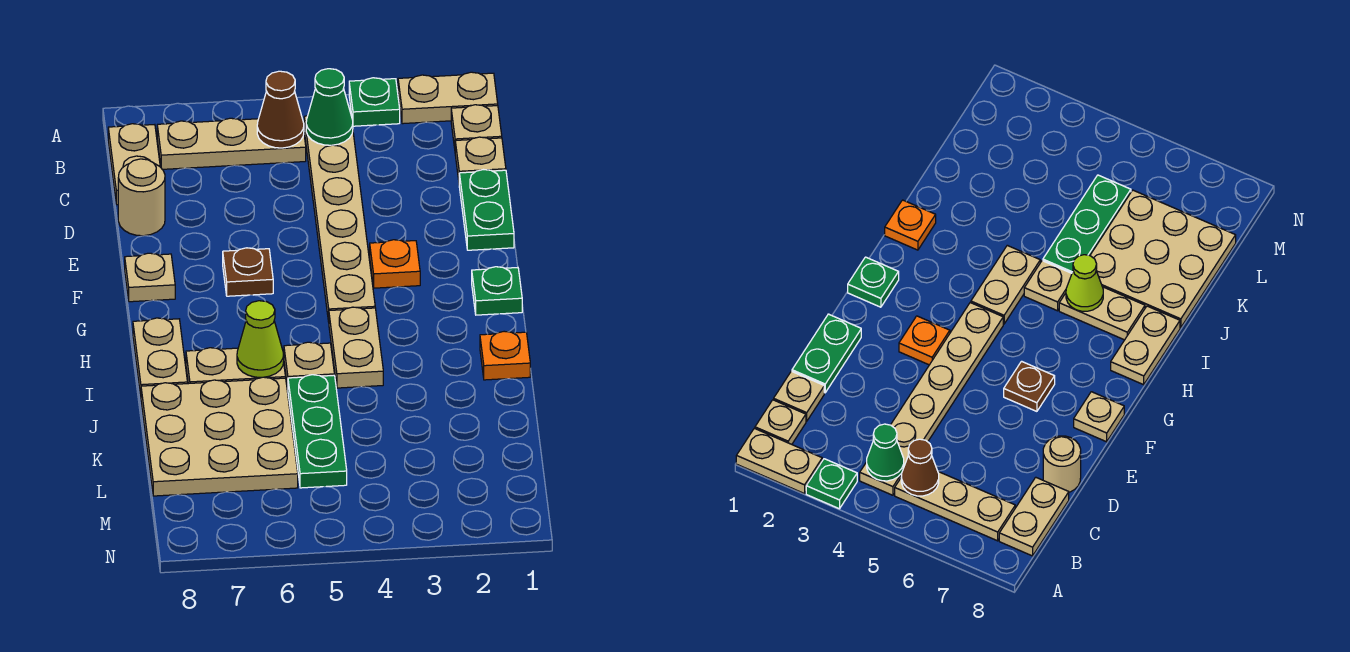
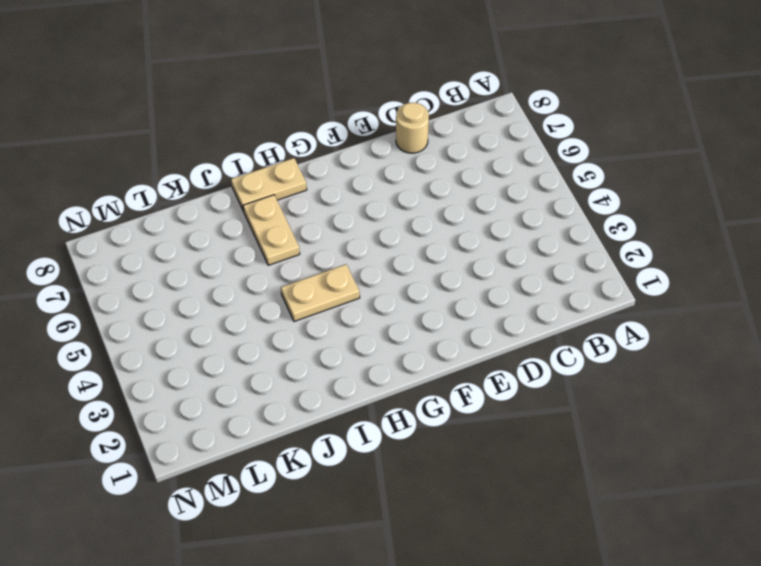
none -> tan plate A1:A2 level 1
none -> green plate A3 level 1
none -> tan plate B1 level 1

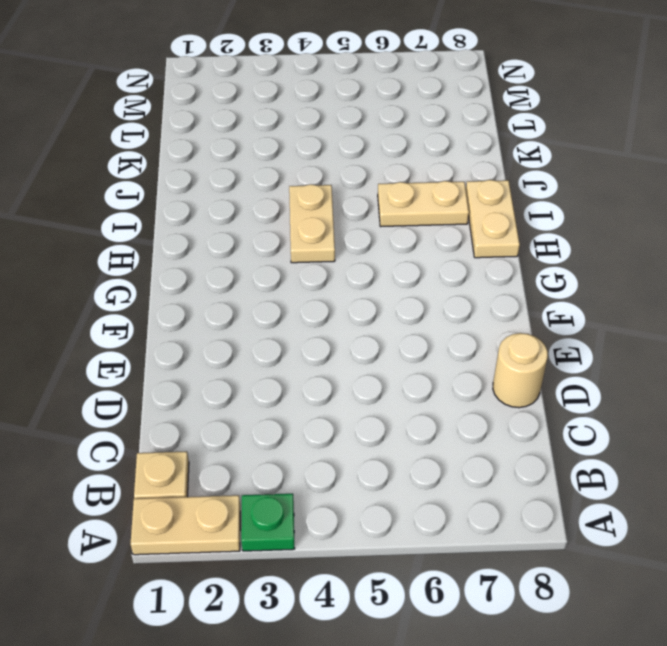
none -> tan plate B4:G4 level 1
none -> tan plate B5:B7 level 1
none -> tan plate B8:C8 level 1

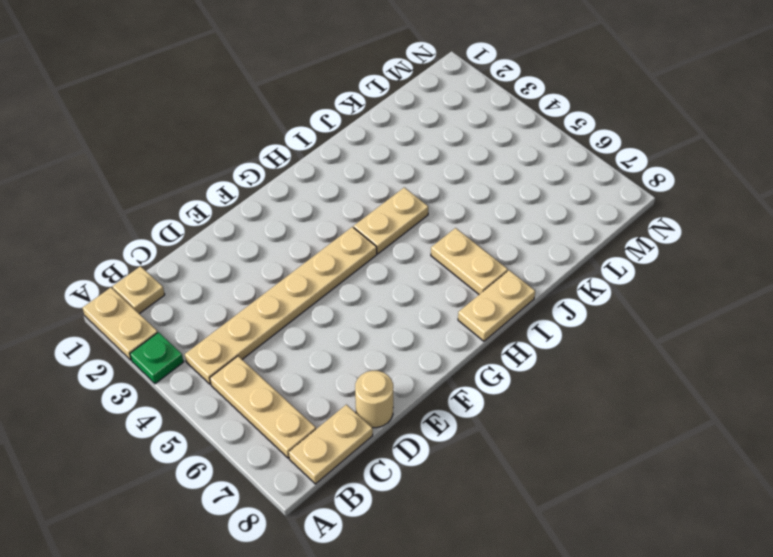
none -> tan plate C1 level 1
none -> green plate D1:E1 level 1
none -> orange plate F3 level 1

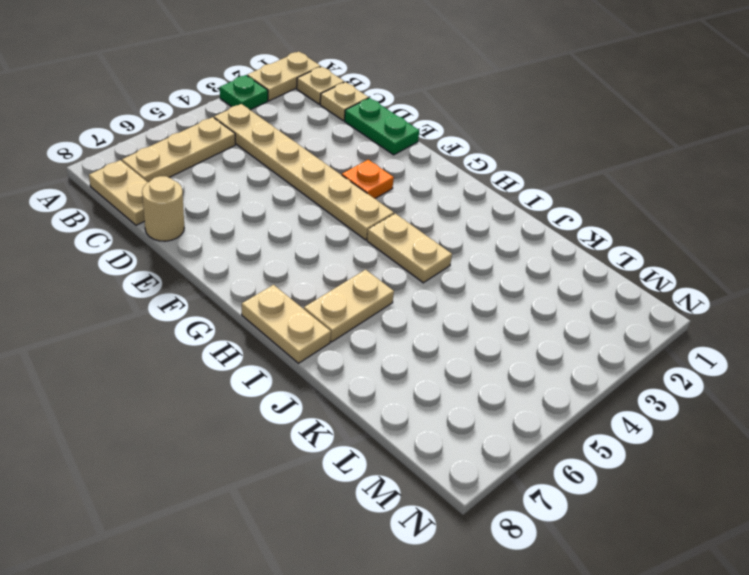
none -> brown plate F6 level 1
none -> tan plate F8 level 1
none -> green plate G1 level 1

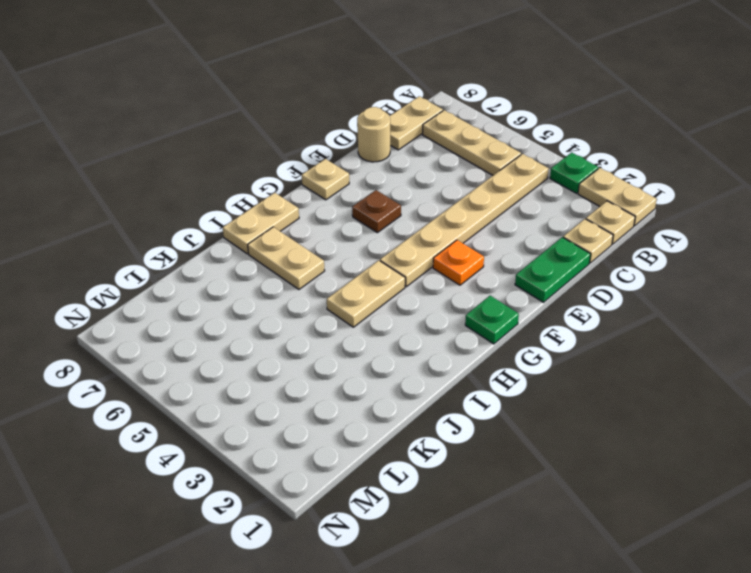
none -> orange plate I1 level 1
none -> tan plate I5 level 1
none -> green plate J5:L5 level 1

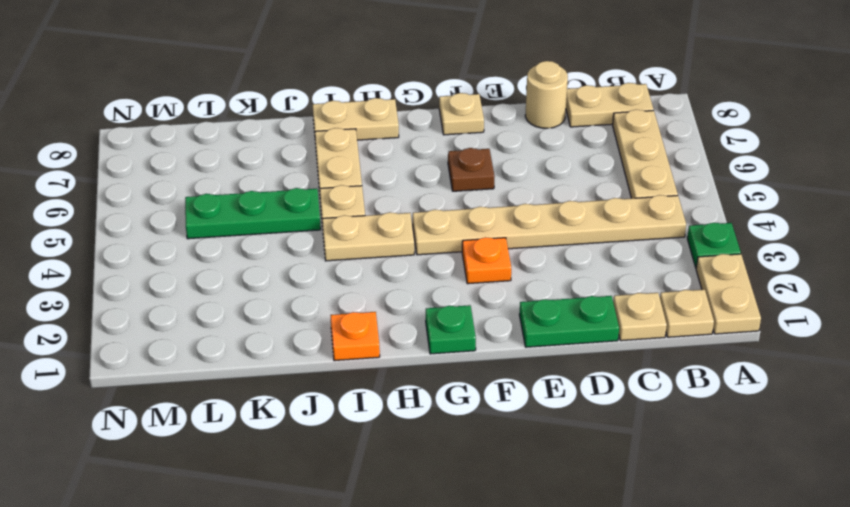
none -> tan plate J6:L8 level 1
none -> green cone B4 level 2
none -> brown cone B5 level 2

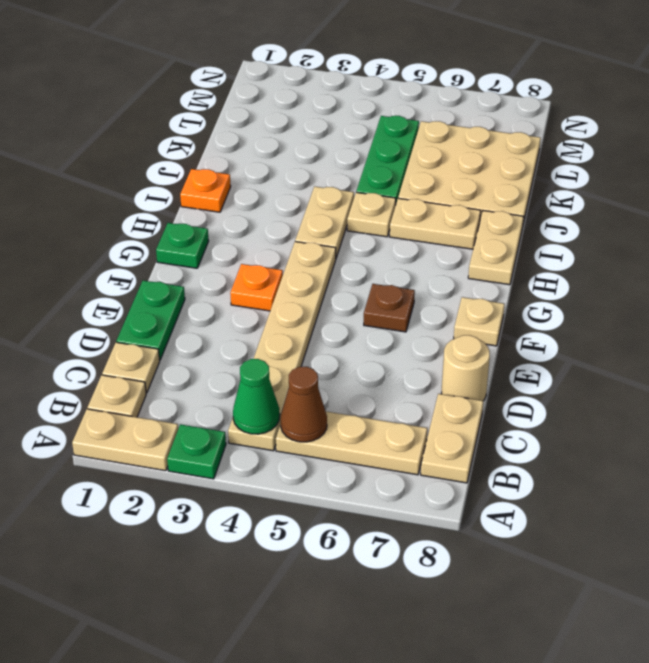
none -> lime cone I6 level 2

